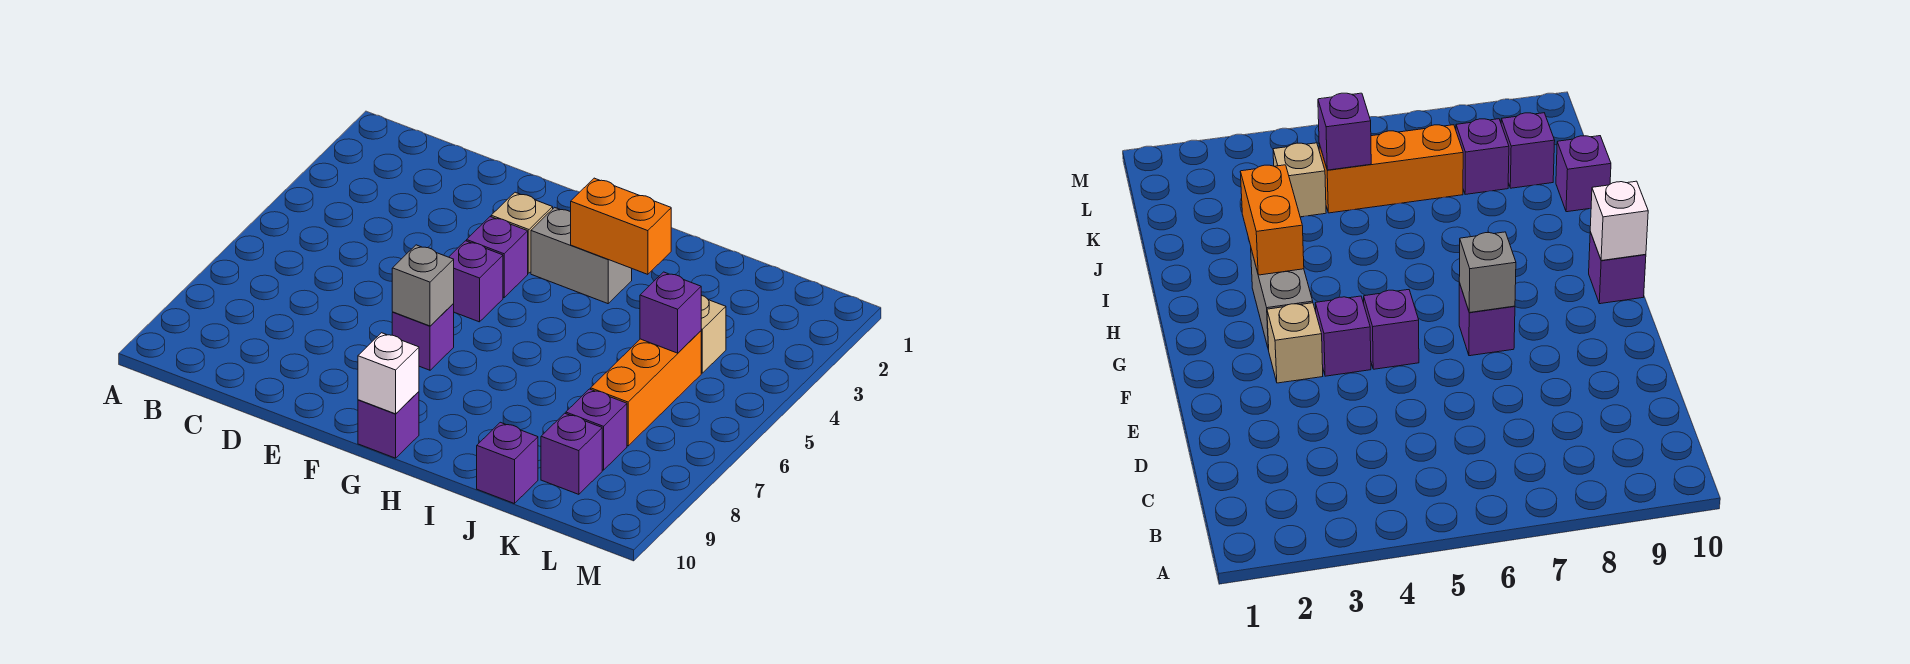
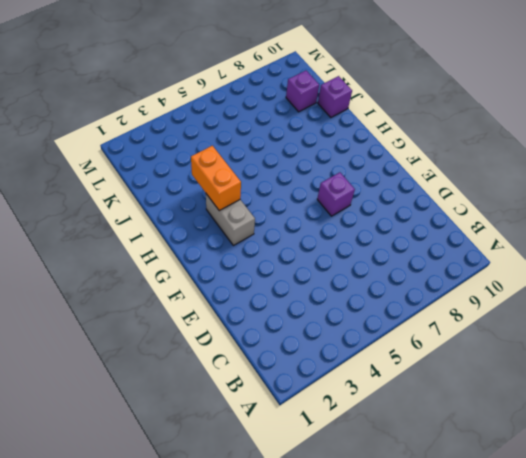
none -> tan brick F3 level 1
none -> purple brick F4 level 1
none -> purple brick F5 level 1

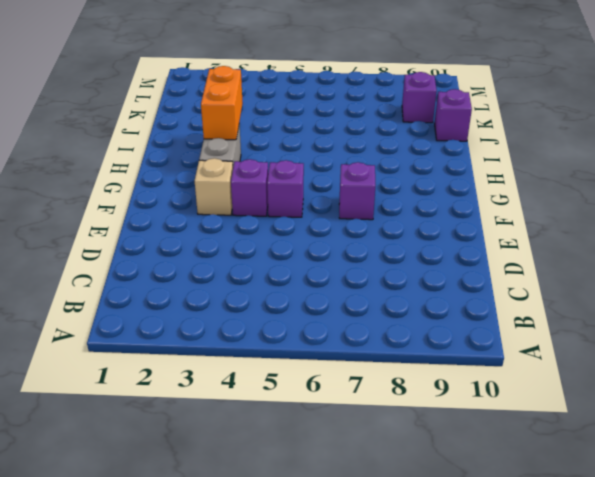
none -> purple brick G10 level 1
none -> tan brick K4 level 1
none -> orange brick K5:K7 level 1

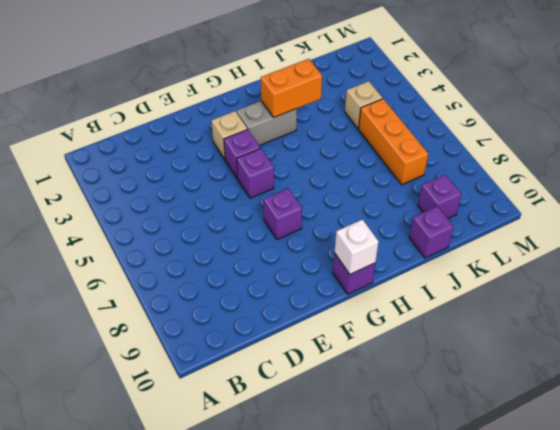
none -> purple brick K8 level 1
none -> grey brick F7 level 2
none -> purple brick K5 level 2

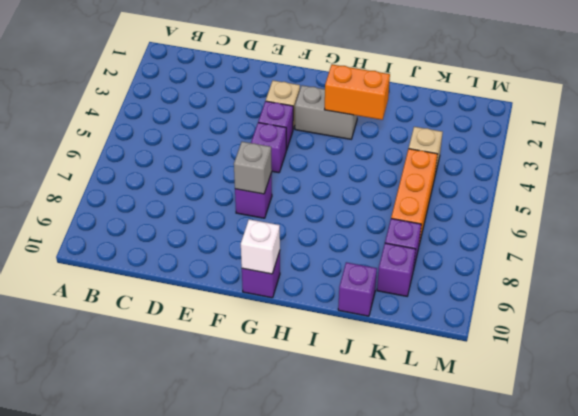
none -> purple brick K5 level 2

